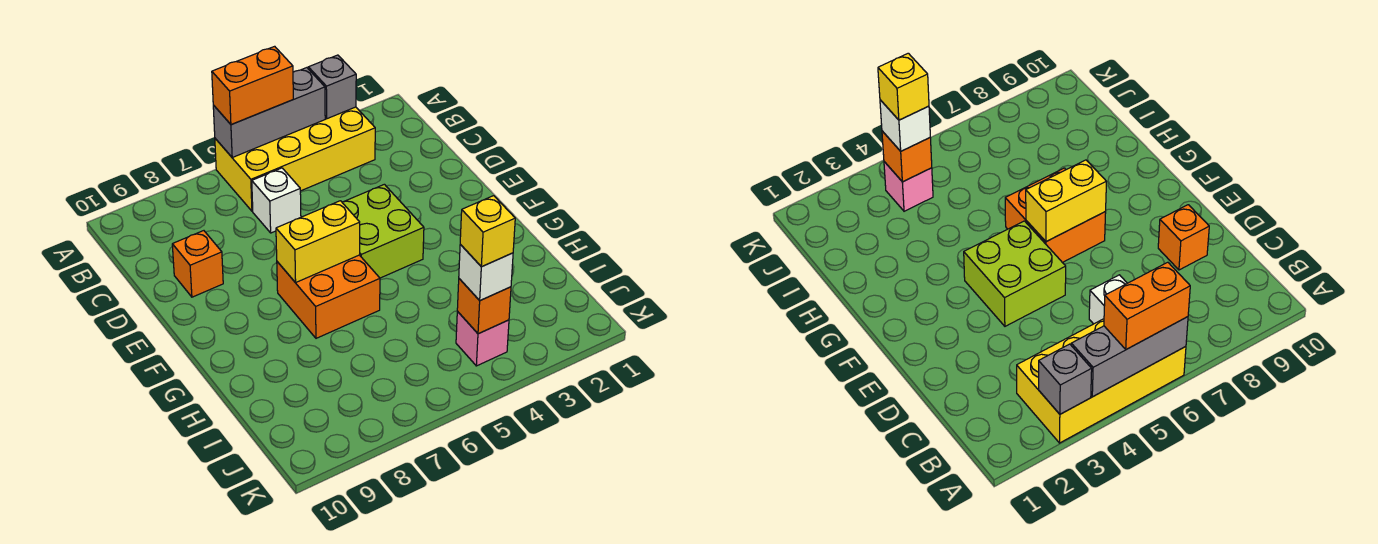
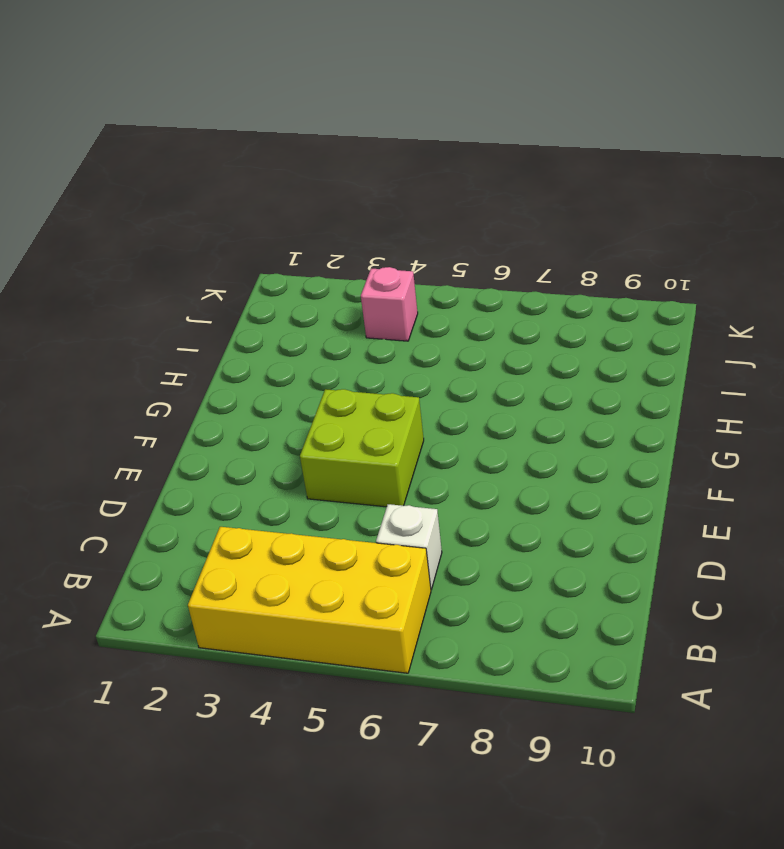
none -> orange brick D9 level 1
none -> orange brick F6:G7 level 1
none -> grey brick A3 level 2

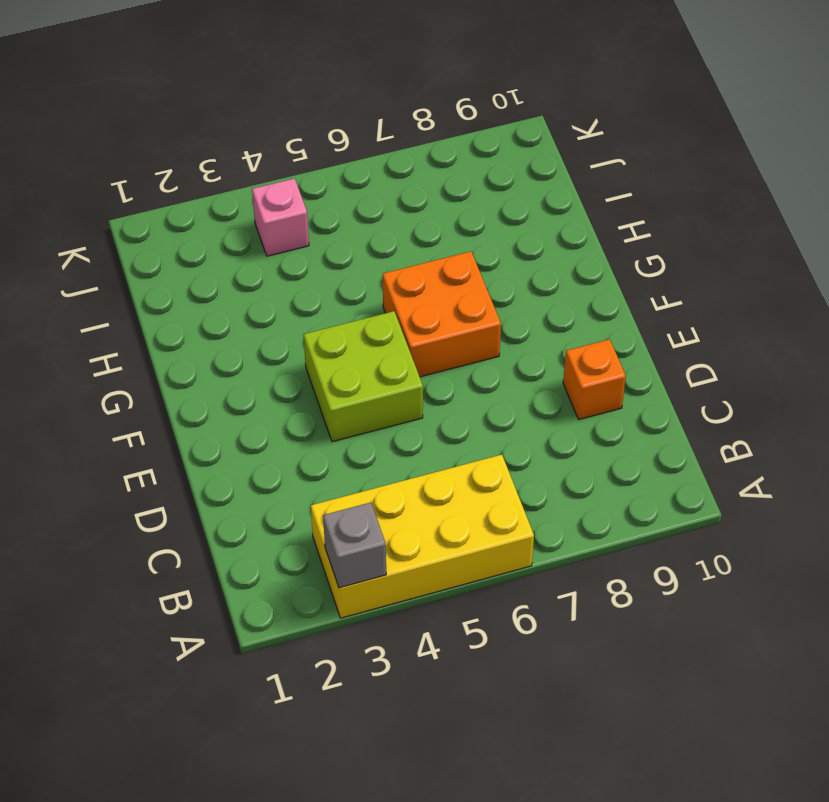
none -> white brick C6 level 1
none -> grey brick A4:A6 level 2
none -> yellow brick F6:F7 level 2

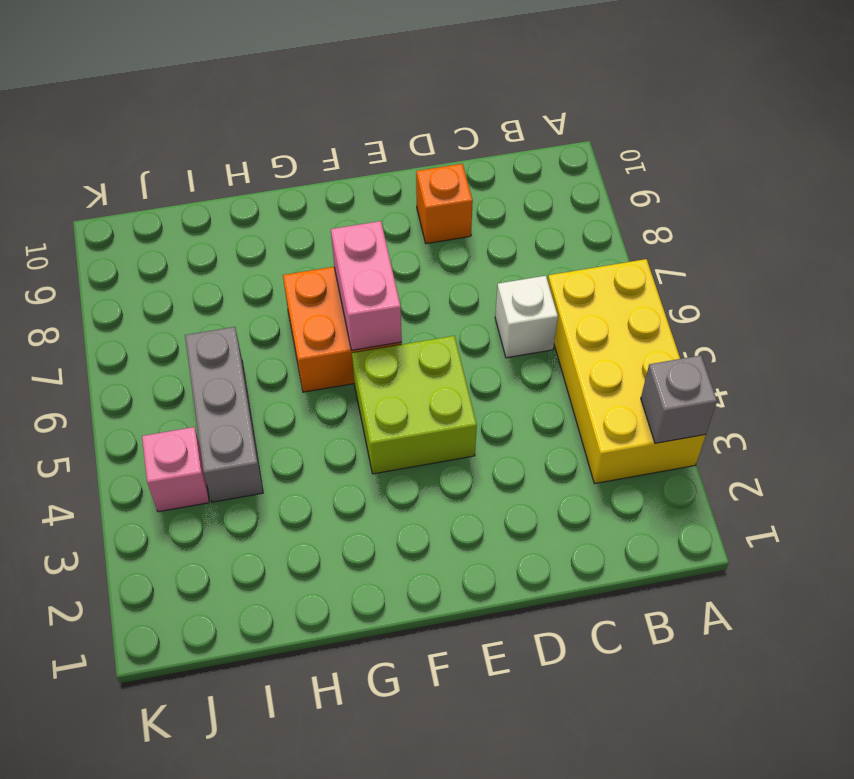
pink brick F6:F7 level 2 -> yellow brick F6:F7 level 2
grey brick I4:I6 level 1 -> grey brick A4:A6 level 2
none -> orange brick J4 level 2
none -> orange brick A5:A6 level 3
none -> white brick J4 level 3

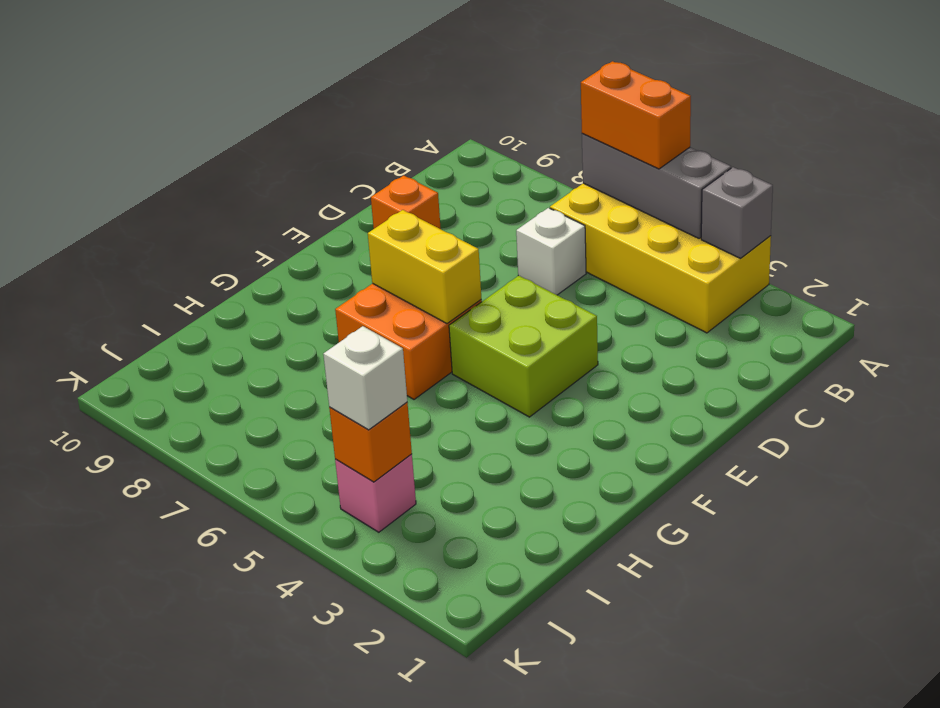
none -> yellow brick J4 level 4

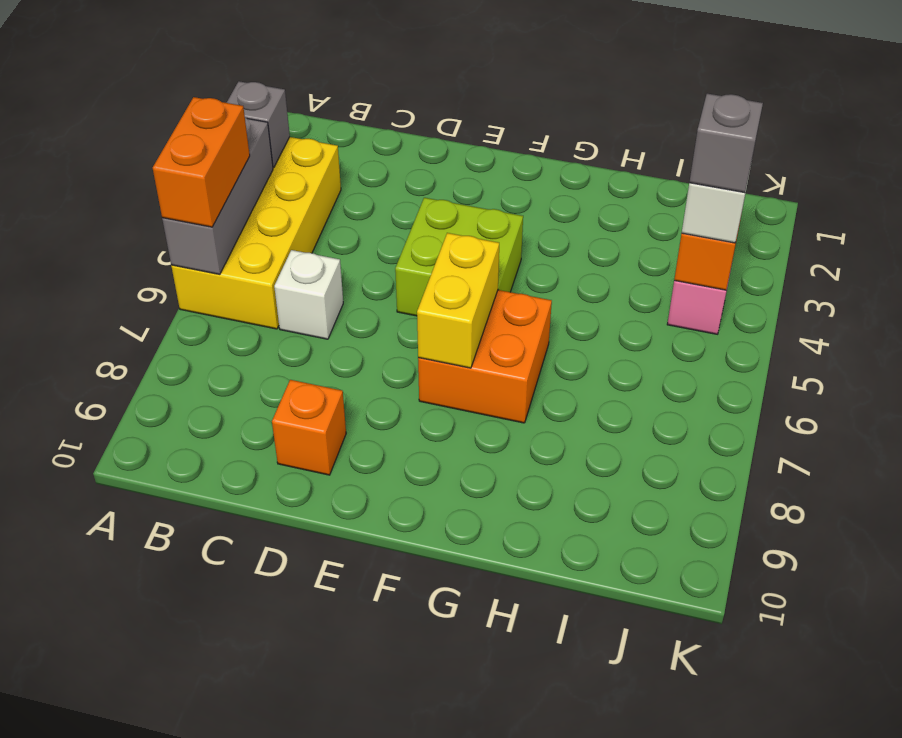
grey brick J4 level 4 -> yellow brick J4 level 4

